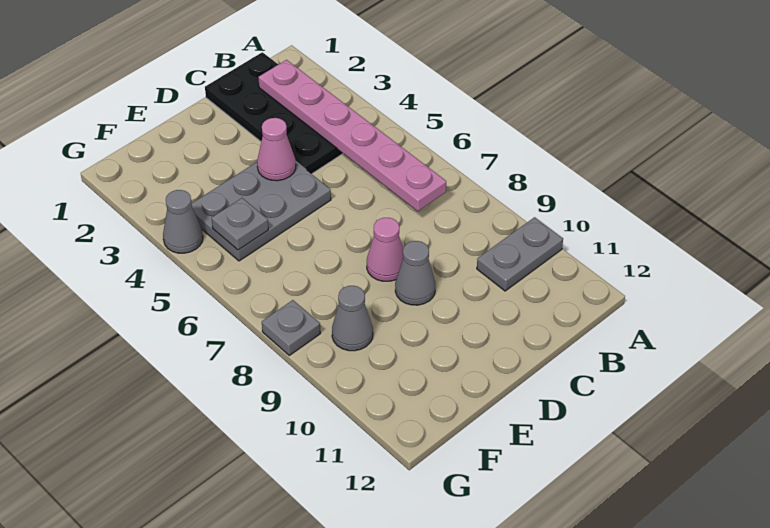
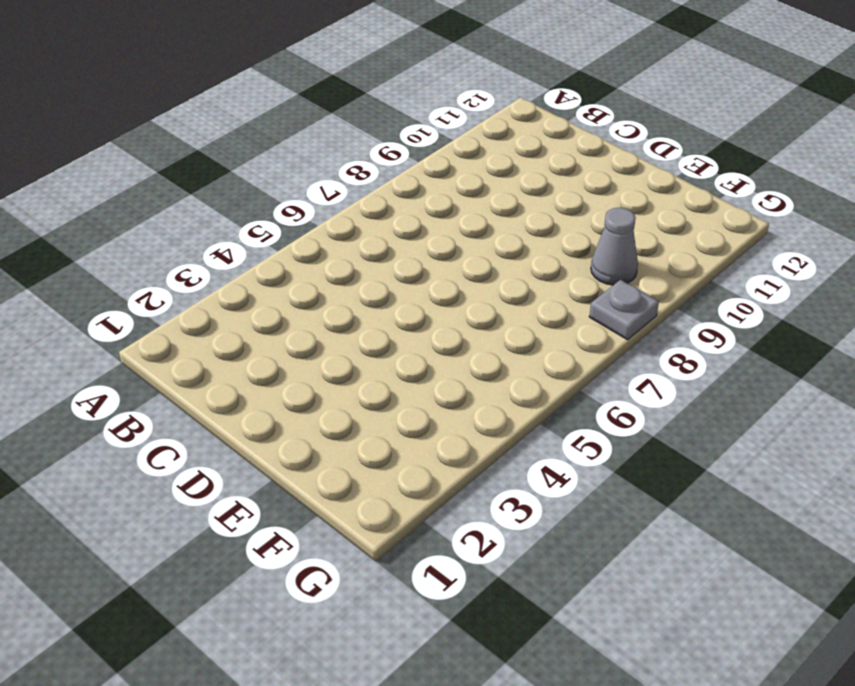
none -> grey plate A10:B10 level 1
none -> black plate B1:C4 level 1

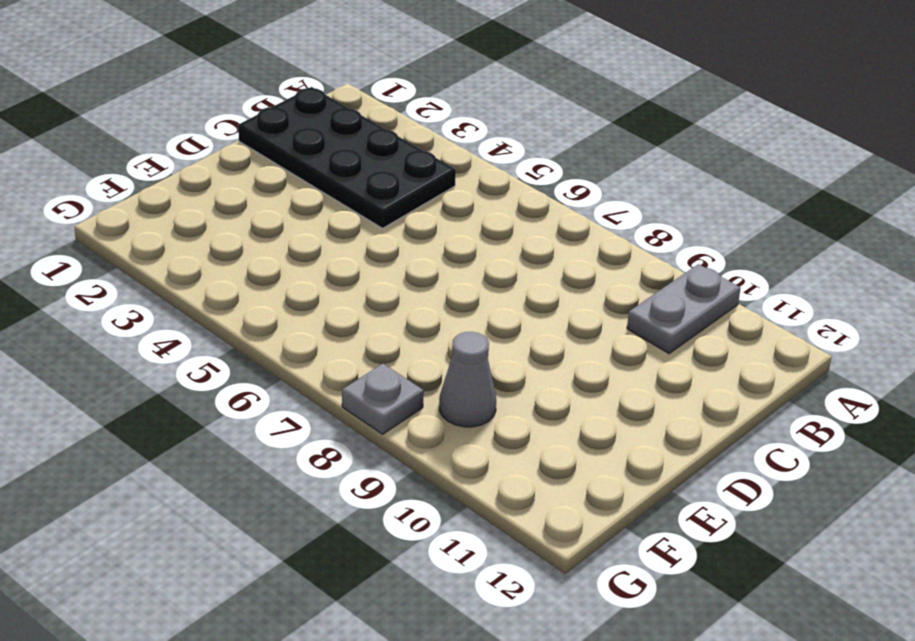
none -> grey plate D4:F5 level 1
none -> pink cone D8 level 1

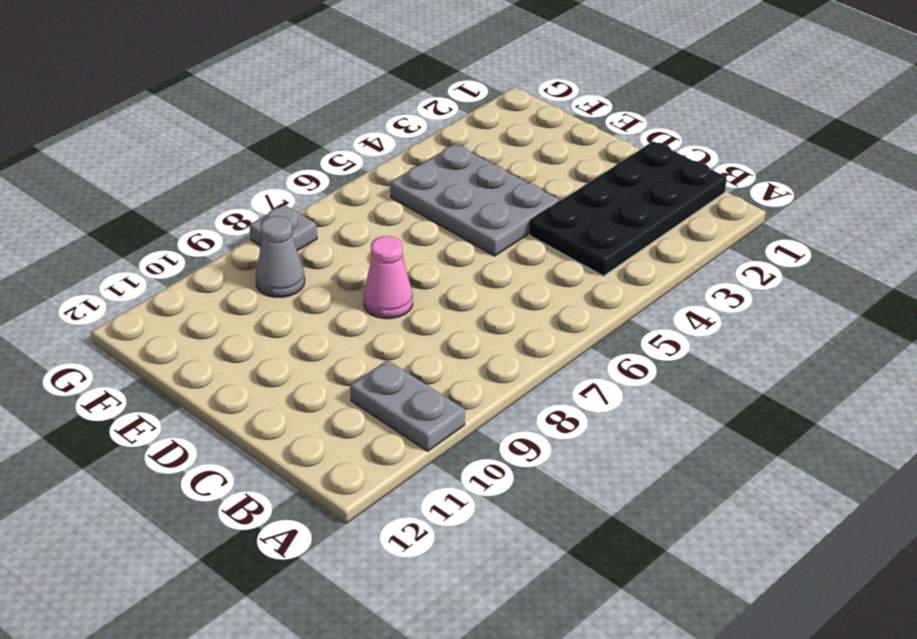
none -> grey cone D9 level 1
none -> grey cone G4 level 1

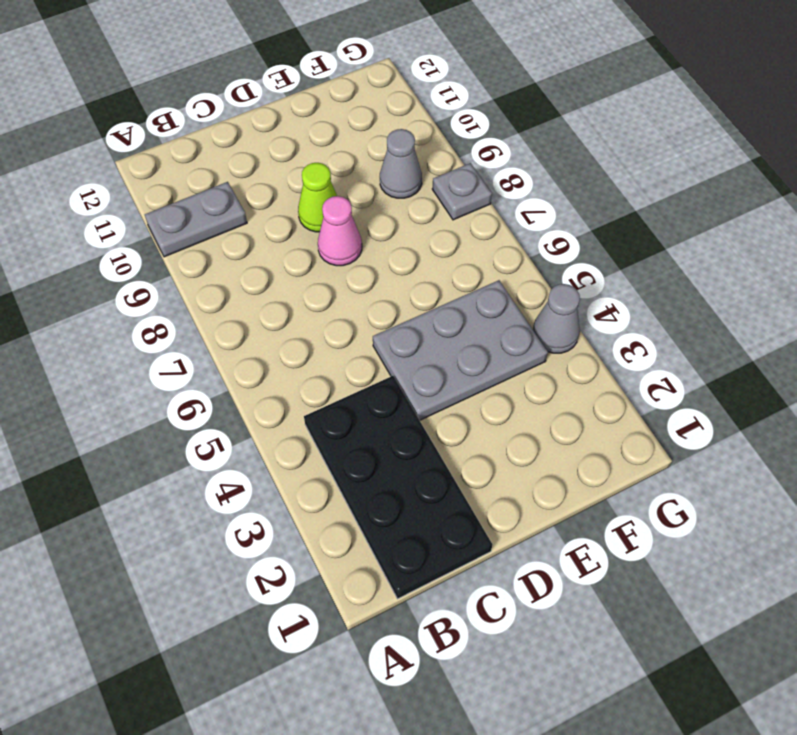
lime cone D9 level 1 -> grey cone D9 level 1
none -> pink plate B2:B7 level 2
none -> pink cone D4 level 2

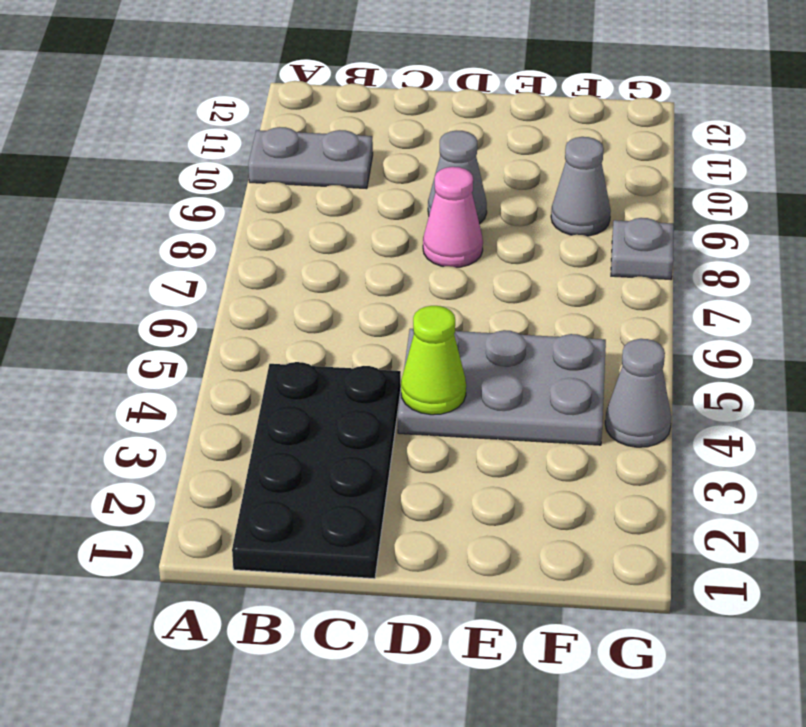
lime cone D4 level 2 -> pink cone D4 level 2
none -> pink plate B2:B7 level 2
none -> grey plate F5 level 2

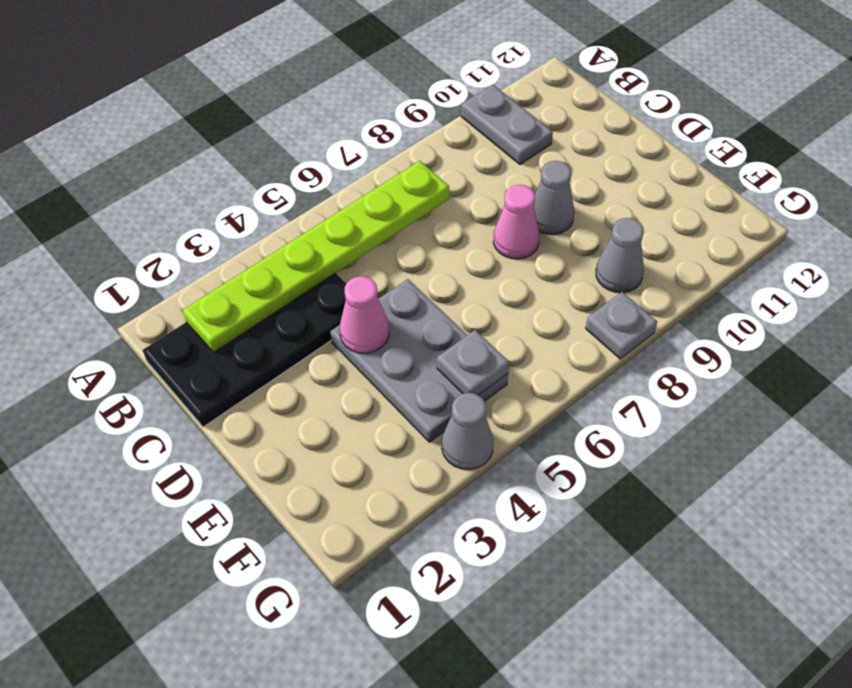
lime plate B2:B7 level 2 -> pink plate B2:B7 level 2

